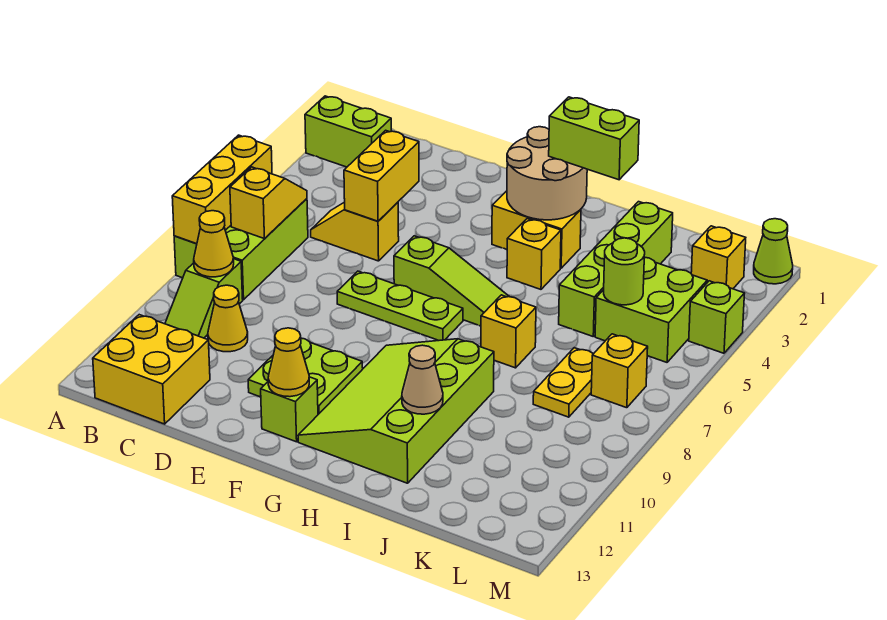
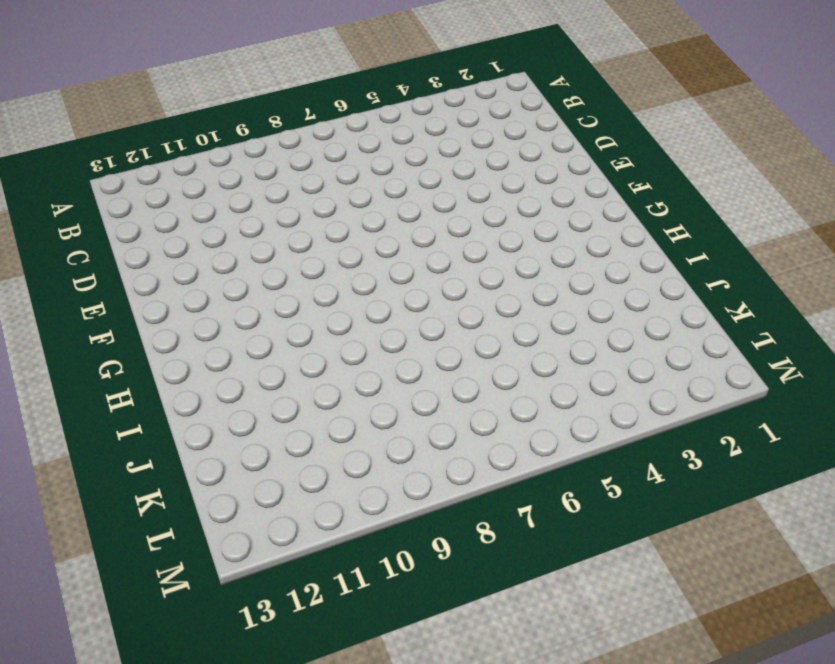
none -> lime brick A2:B2 level 1
none -> lime brick A6:B8 level 1
none -> lime slope B9:B10 level 1 top 9
none -> yellow brick B12:C13 level 1

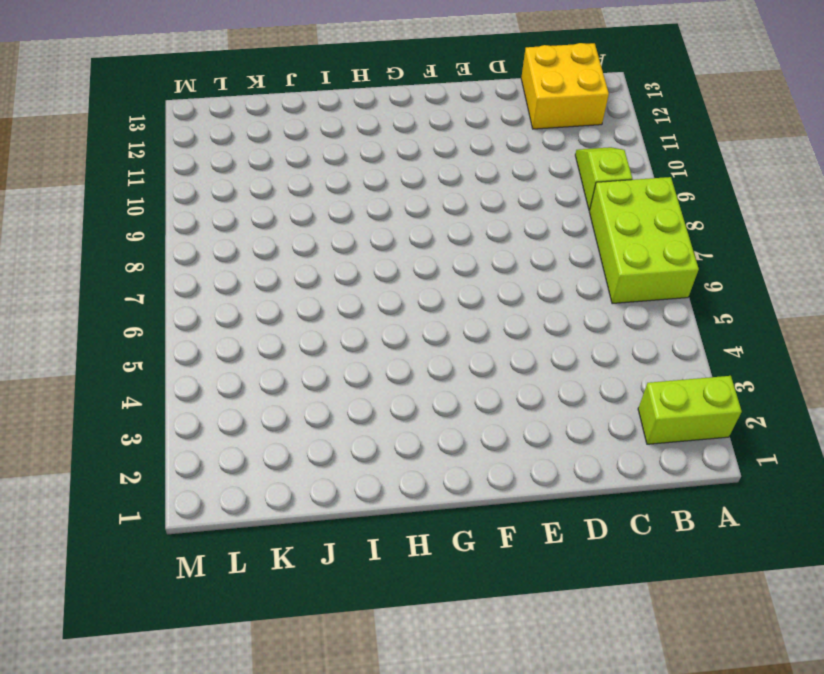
none -> yellow slope C5:D5 level 1 top D
none -> yellow cone C10 level 1
none -> lime plate E7:G7 level 1
none -> lime plate E10:F11 level 1

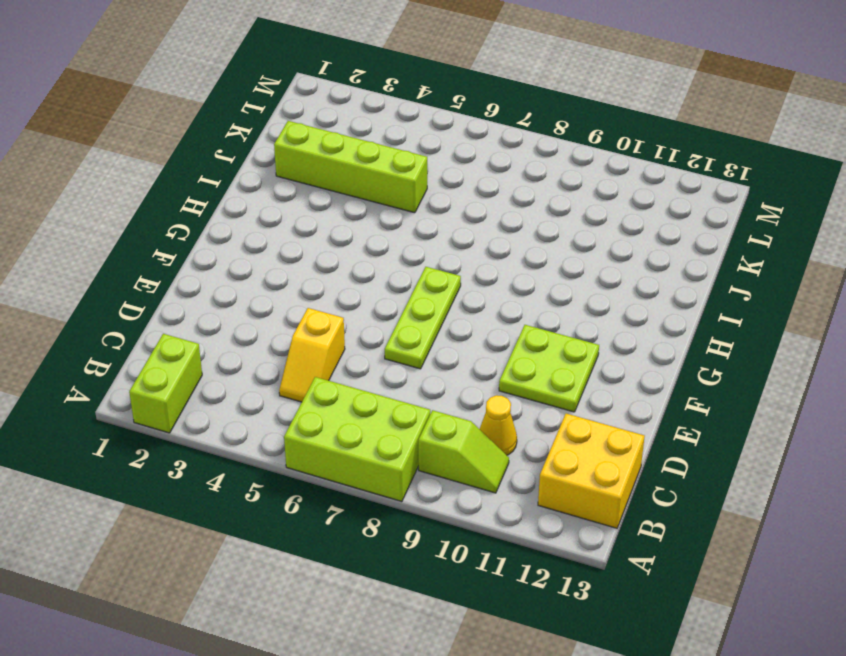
none -> lime slope F6:H6 level 1 top F
none -> lime brick F12 level 1
none -> yellow brick G3:H3 level 1
none -> lime slope G9:I12 level 1 top I

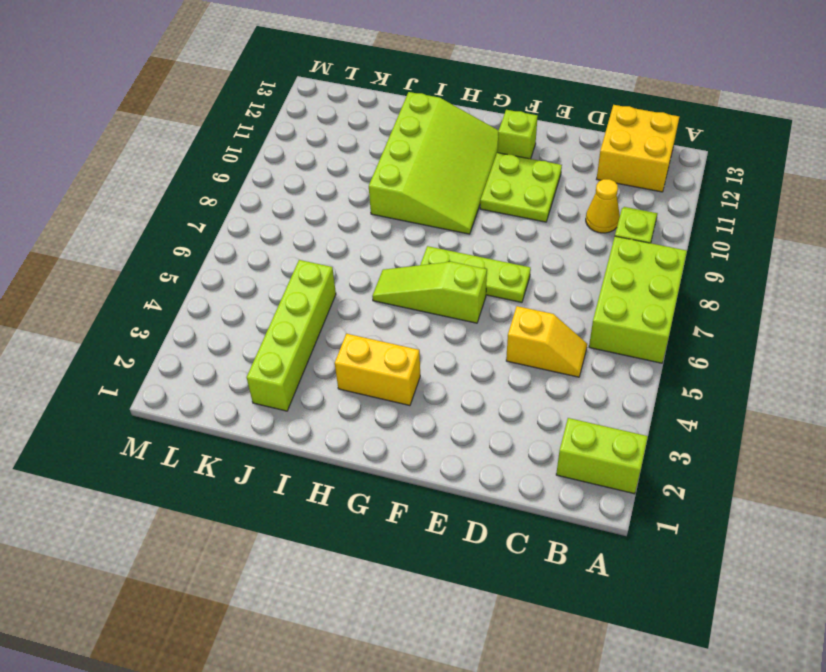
none -> yellow brick H4 level 1
none -> yellow brick I7 level 1
none -> lime brick K4:L5 level 1
none -> yellow plate K7:K8 level 1

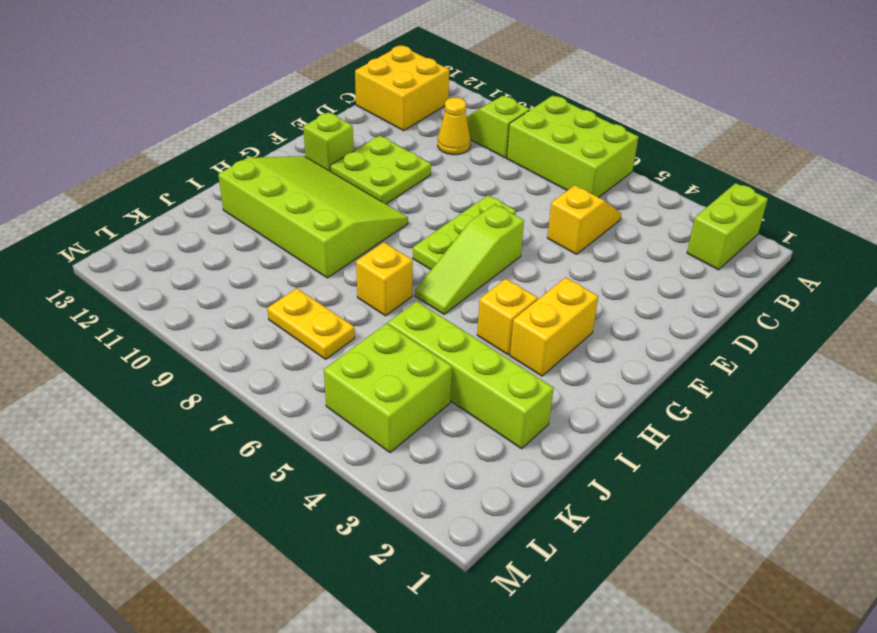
none -> yellow brick L2 level 1
none -> yellow brick L7 level 1
none -> lime cone M1 level 1
none -> lime brick M4 level 1

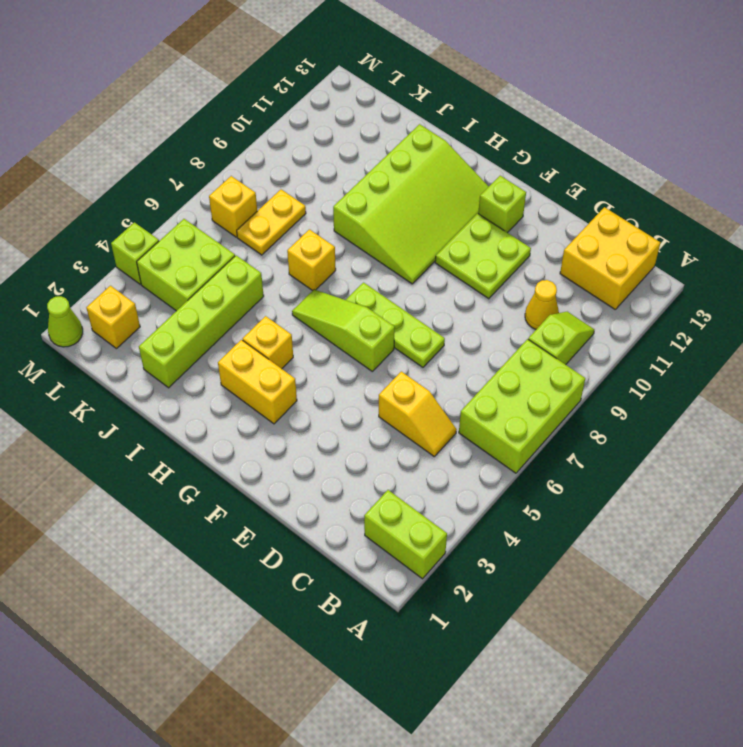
none -> yellow brick A6:A8 level 2
none -> yellow slope B6:B7 level 2 top 7
none -> yellow cone B9 level 2
none -> yellow brick D4:D5 level 2

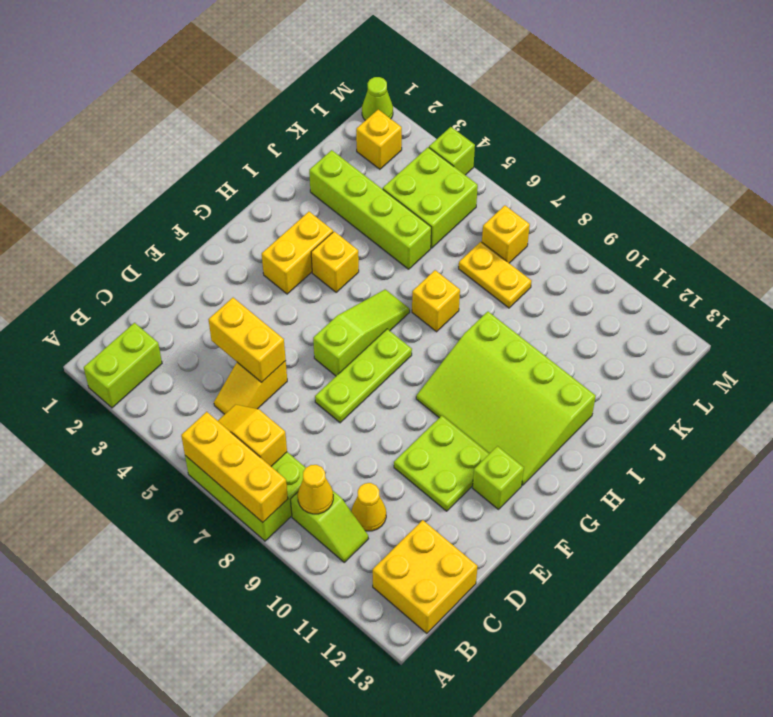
none -> yellow cone F12 level 2
none -> tan round brick G2:H3 level 2
none -> tan cone I11 level 2
none -> lime round brick K5 level 2

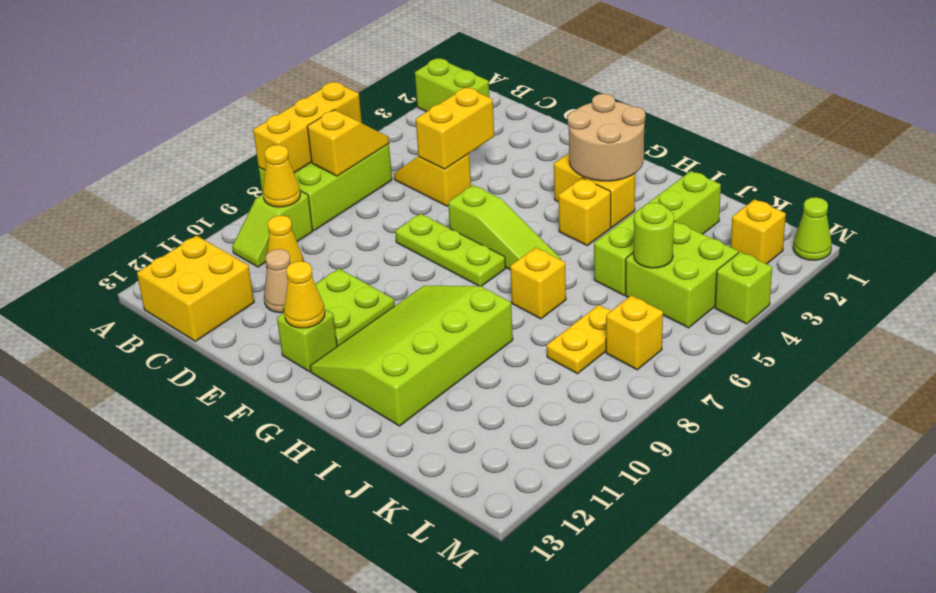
tan cone D11 level 1 -> tan cone I11 level 2
none -> lime brick H2:I2 level 3

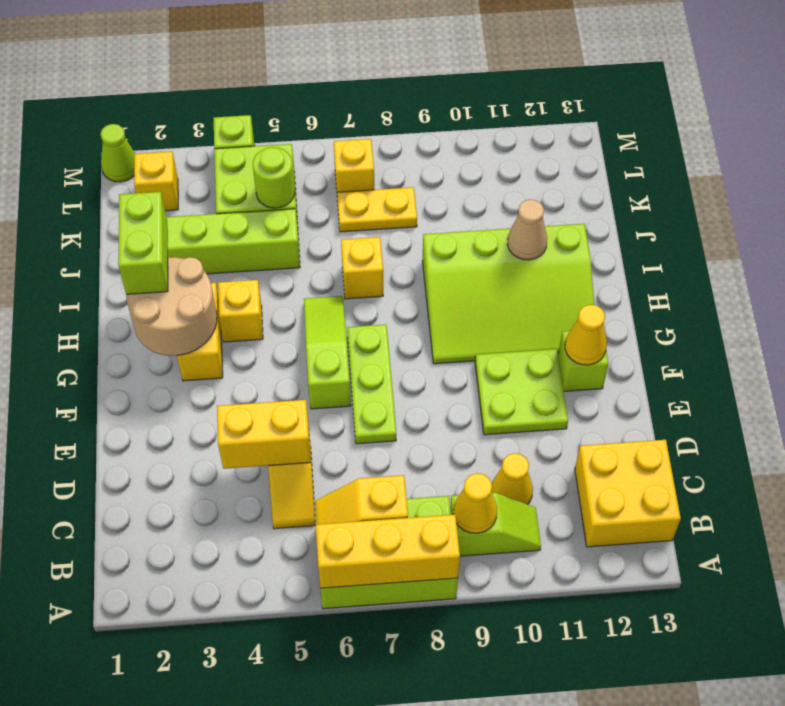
none -> lime brick A2:B2 level 1

